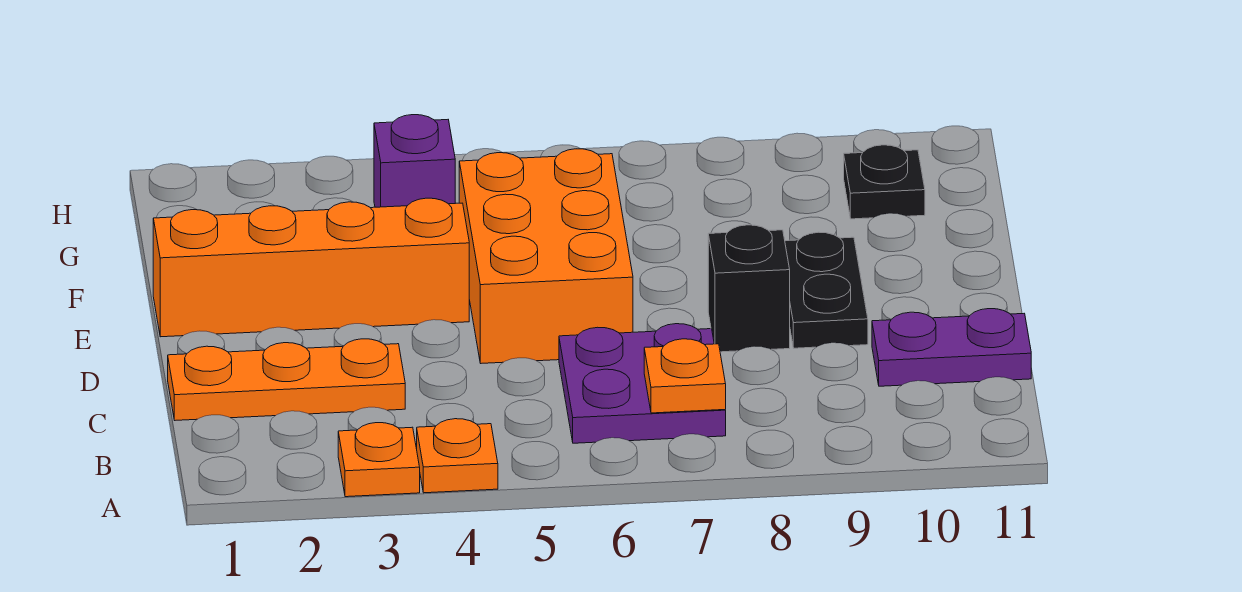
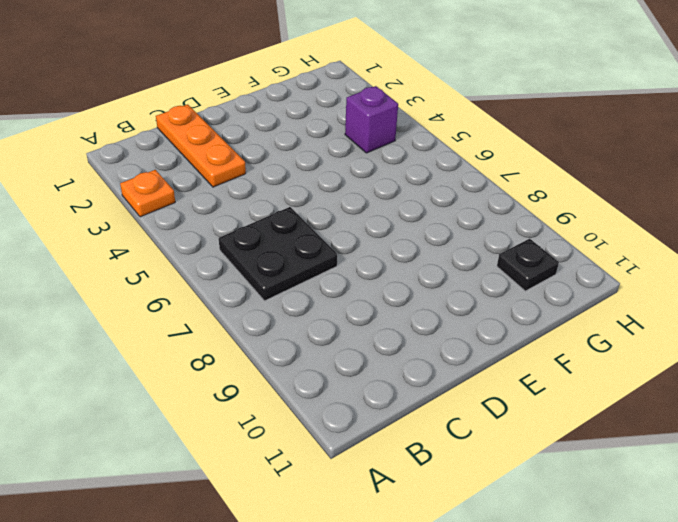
black plate B6:C7 level 1 -> purple plate B6:C7 level 1
none -> orange plate A4 level 1
none -> purple plate C10:C11 level 1
none -> orange brick D5:F6 level 1

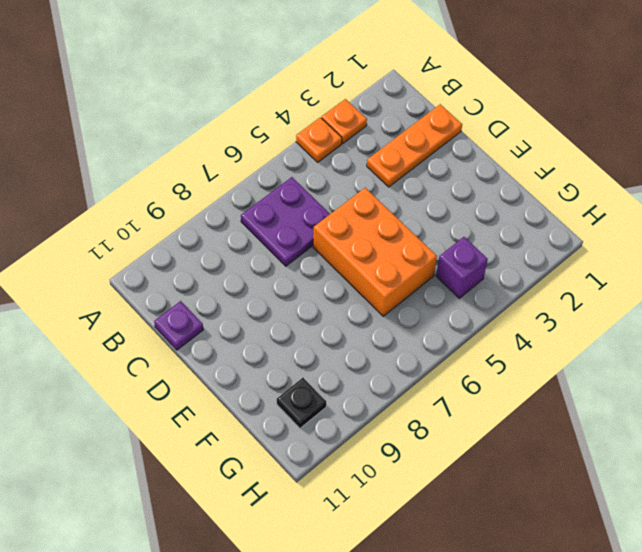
purple plate C11 level 1 -> purple plate C10:C11 level 1
none -> black brick D8 level 1
none -> black plate D9:E9 level 1
none -> orange brick E1:E4 level 1

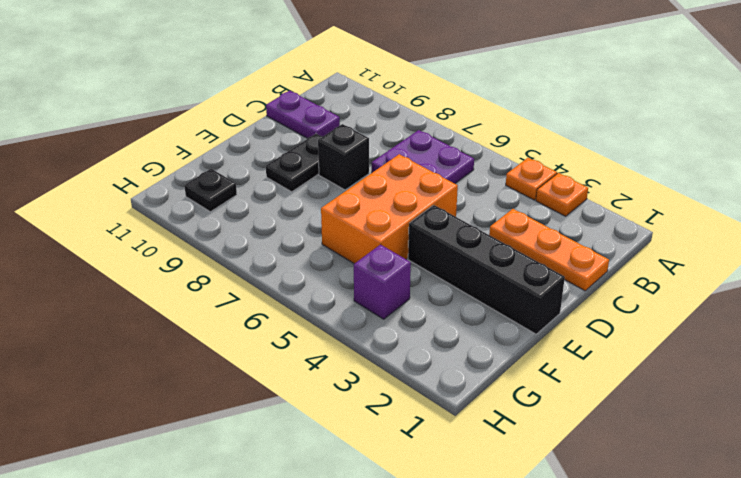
black brick E1:E4 level 1 -> orange brick E1:E4 level 1
none -> orange plate B7 level 2

